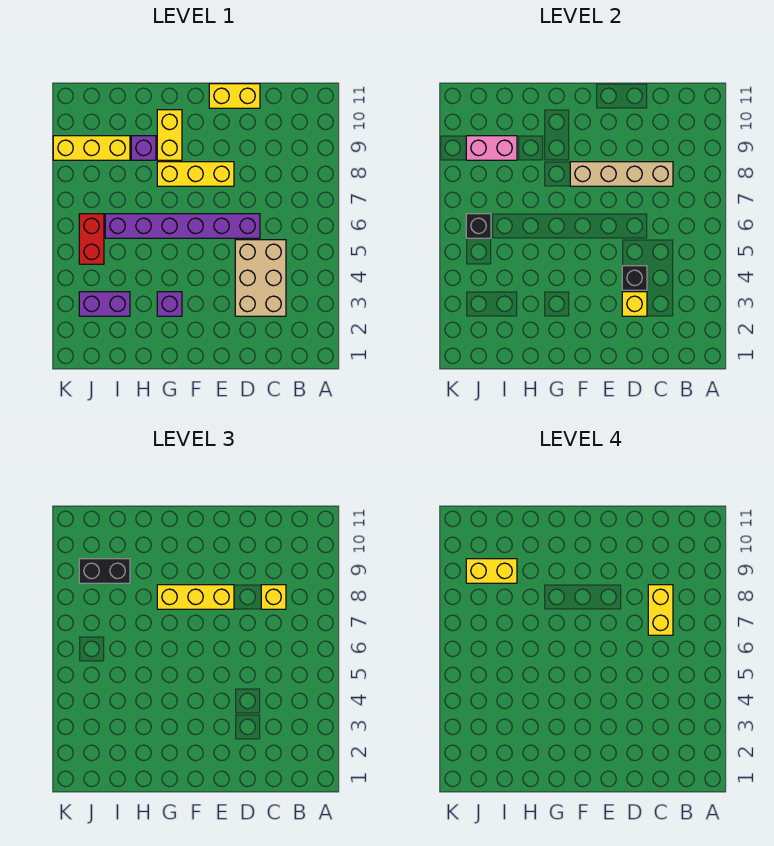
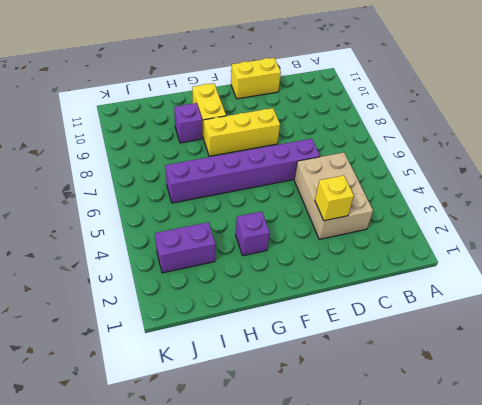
none -> yellow brick I9:K9 level 1
none -> red brick J5:J6 level 1
none -> tan brick C8:F8 level 2

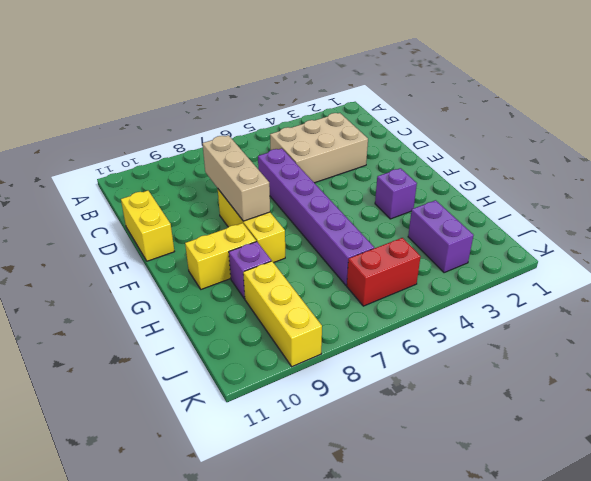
tan brick D8:F8 level 2 -> tan brick C8:F8 level 2
none -> yellow brick D3 level 2
none -> black brick D4 level 2
none -> pink brick I9:J9 level 2

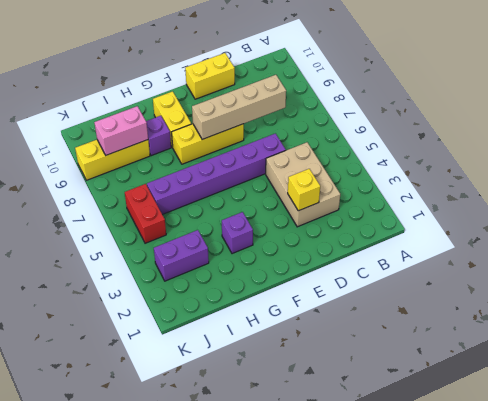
none -> black brick D4 level 2
none -> black brick J6 level 2
none -> yellow brick C8 level 3

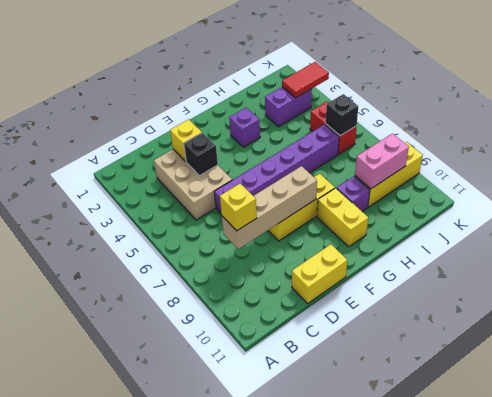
red tile J3:K3 level 2 -> none
none -> yellow brick E8:G8 level 3
none -> black brick I9:J9 level 3
none -> yellow brick C7:C8 level 4

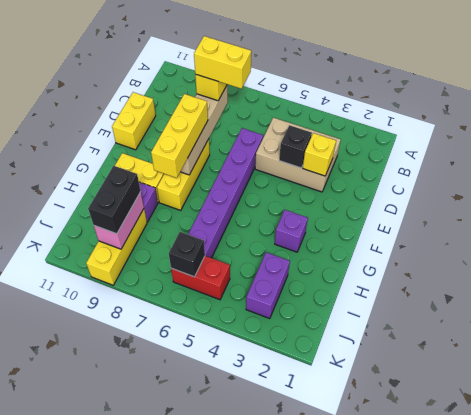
none -> yellow brick I9:J9 level 4

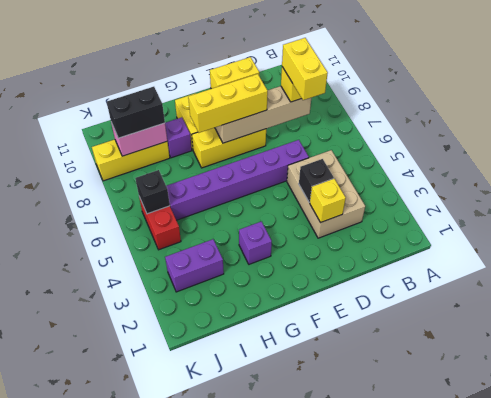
none -> yellow brick I9:J9 level 4

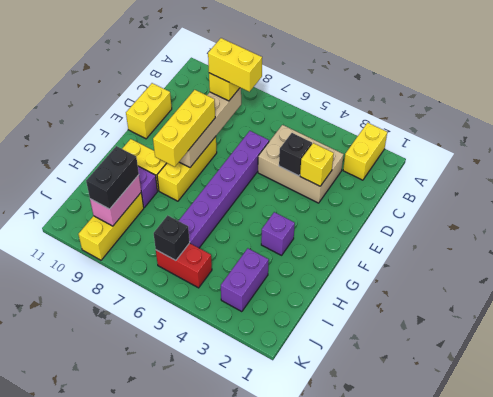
yellow brick A2:B2 level 1 -> yellow brick I9:J9 level 4

